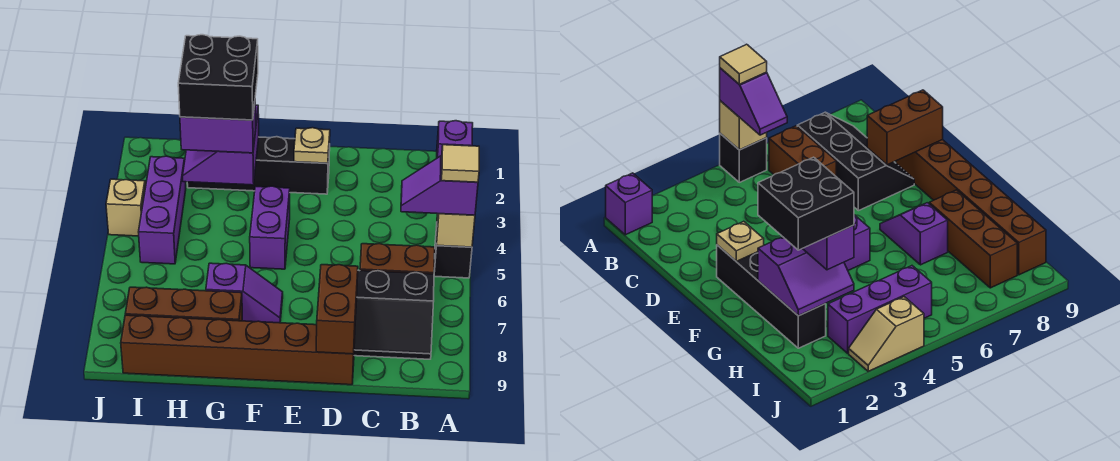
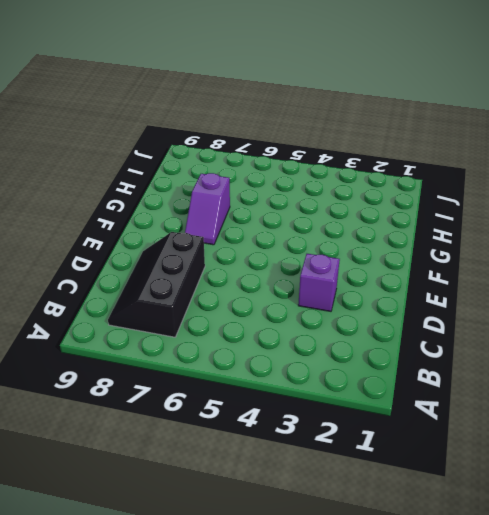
purple brick D3 level 1 -> purple brick A1 level 1
none -> black brick A5 level 1
none -> brown brick B6:C6 level 1
none -> brown brick D9:I9 level 1

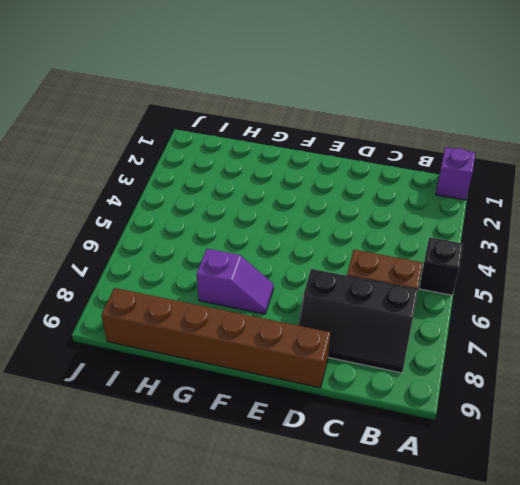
none -> black brick E2:H2 level 1
none -> purple brick F4:F5 level 1
none -> brown brick G8:I8 level 1

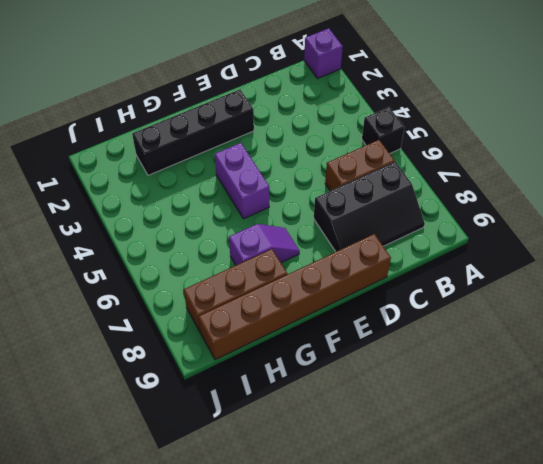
none -> purple brick I3:I5 level 1
none -> tan slope J3:J4 level 1 top 4
none -> tan brick A5 level 2

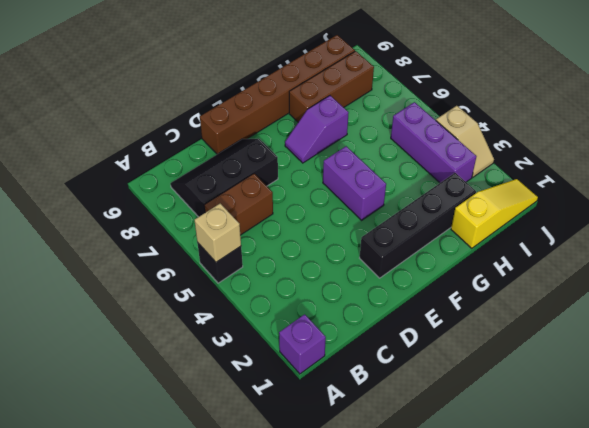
yellow slope H1:J1 level 1 top H -> none
none -> brown brick D8:D9 level 2
none -> tan plate E2 level 2
none -> purple slope G2:H3 level 2 top G

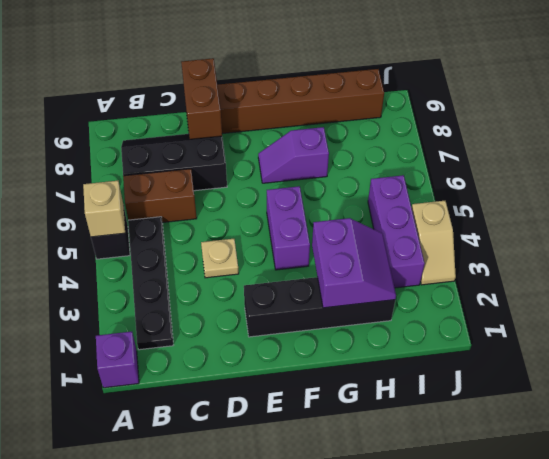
black plate B2:B5 level 1 -> none
tan plate D4 level 1 -> tan plate E2 level 2
none -> brown brick G8:I8 level 1
none -> purple slope A5:B5 level 3 top A
none -> purple brick G3:H3 level 3

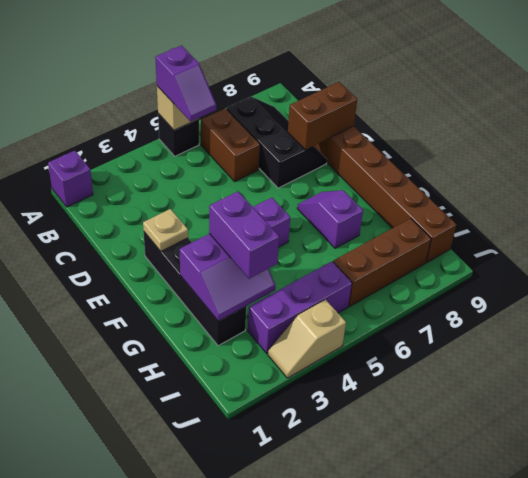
brown brick I6:I8 level 1 -> brown brick G8:I8 level 1
none -> tan tile A5 level 4
none -> black brick G2:H3 level 4

